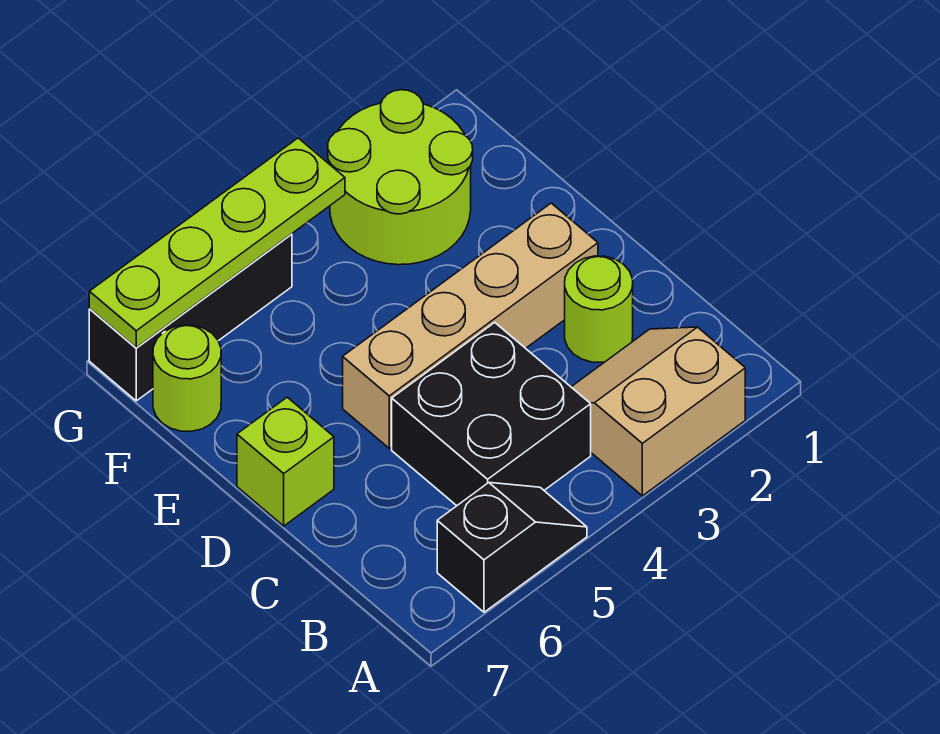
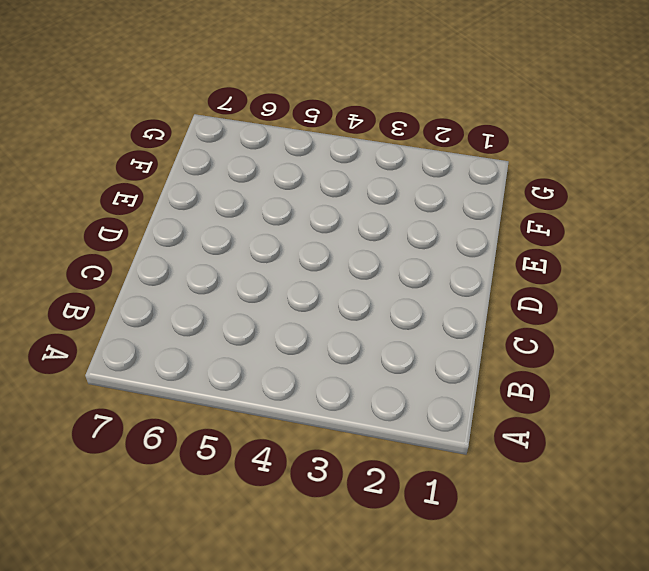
none -> tan slope A2:B3 level 1 top A
none -> black slope A5:A6 level 1 top 6

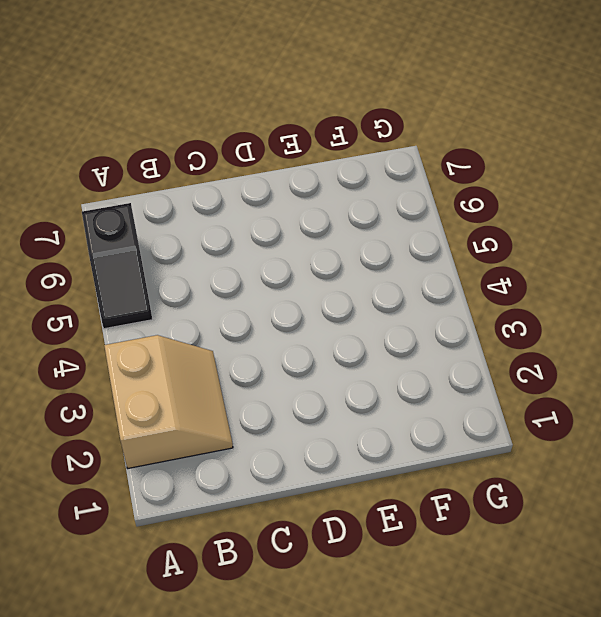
none -> black brick B4:C5 level 1
none -> lime round brick C2 level 1

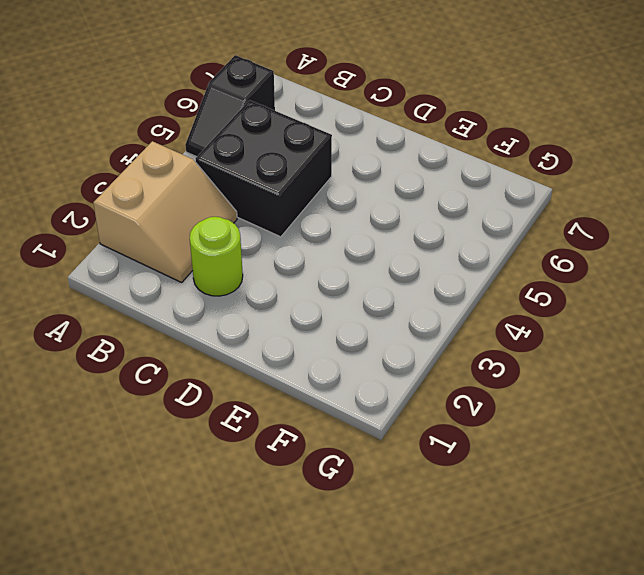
none -> tan brick D2:D5 level 1
none -> lime brick D7 level 1

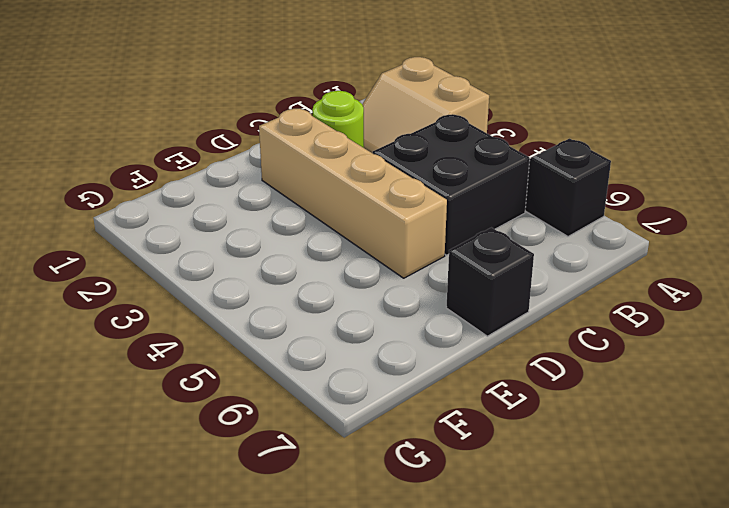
black brick D7 level 1 -> lime brick D7 level 1
none -> lime round brick F2:G3 level 1
none -> lime round brick F7 level 1

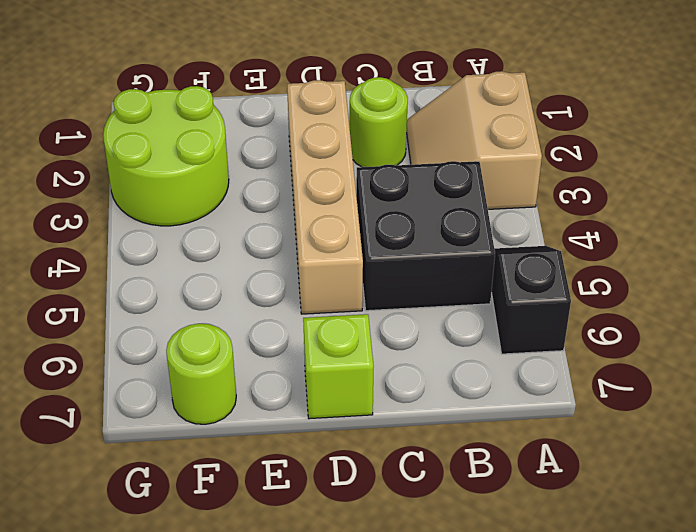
none -> black brick G5:G7 level 1
none -> lime plate G4:G7 level 2

